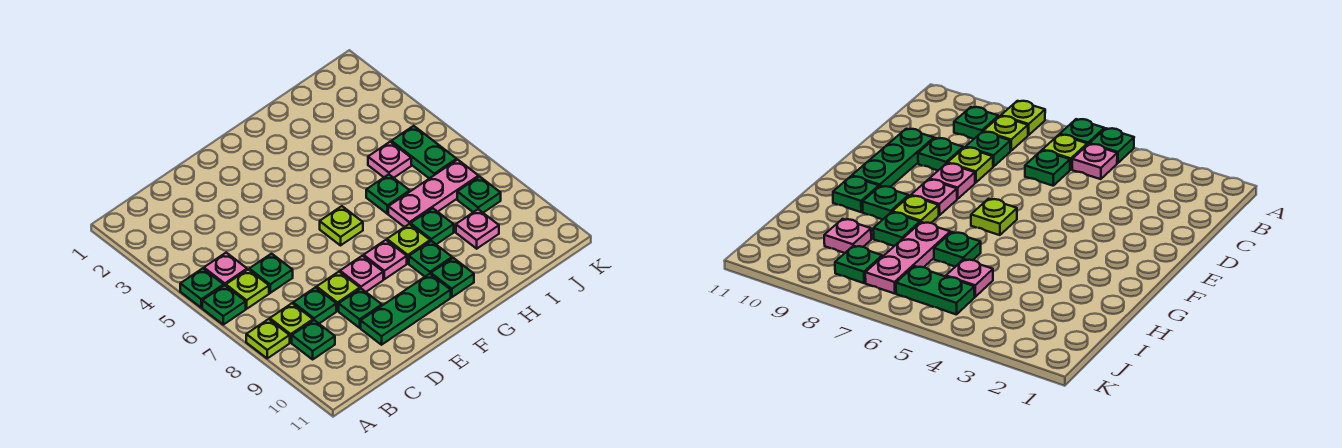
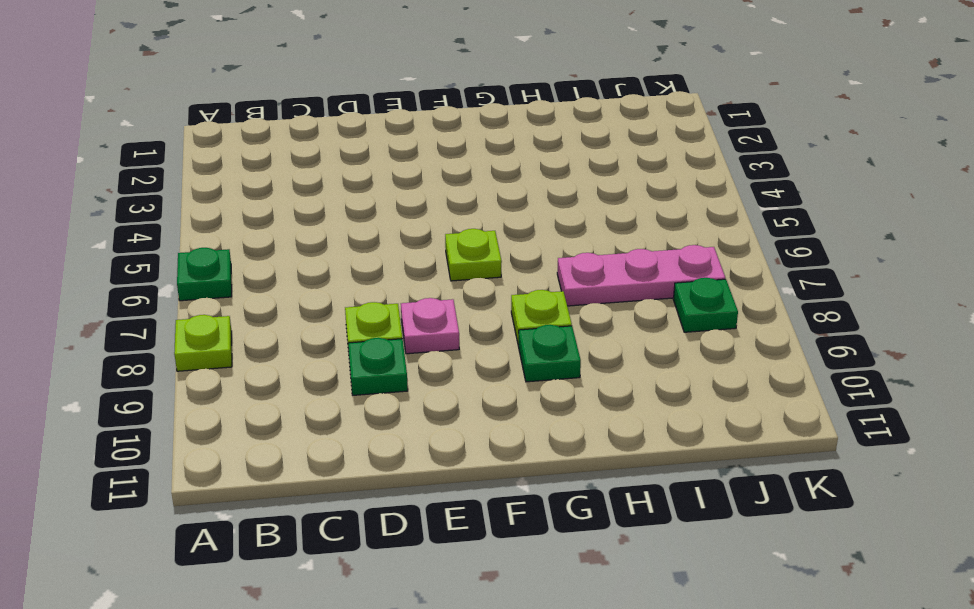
none -> green plate A5 level 1
none -> pink plate B5 level 1
none -> lime plate B6 level 1

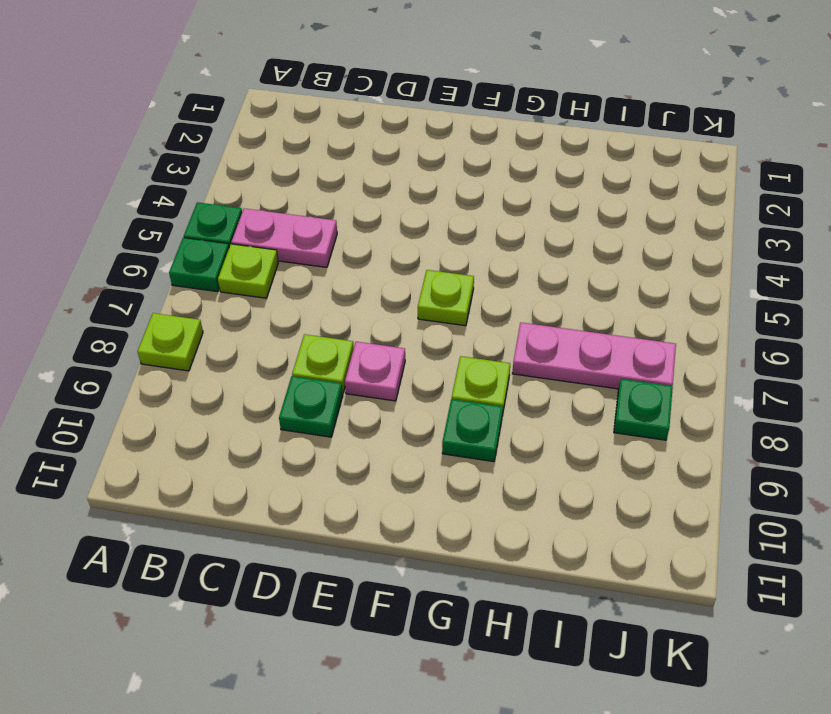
pink plate B5:C5 level 1 -> pink plate B5 level 1
none -> lime plate B8 level 1
none -> green plate B9 level 1
none -> green plate C6 level 1

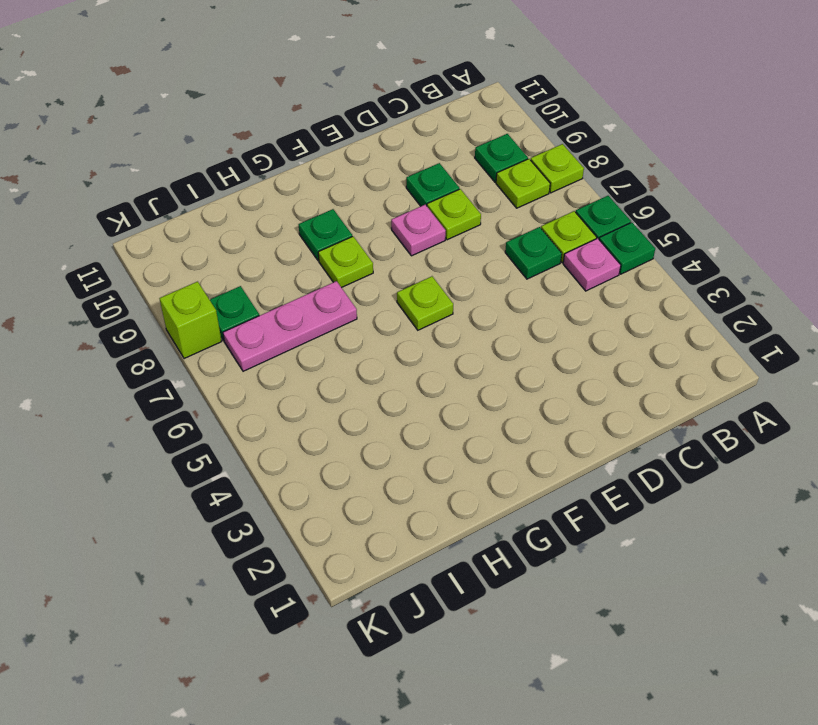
lime brick K8 level 1 -> none
none -> green plate C8 level 1
none -> green plate D10:F10 level 1
none -> pink plate F8 level 1

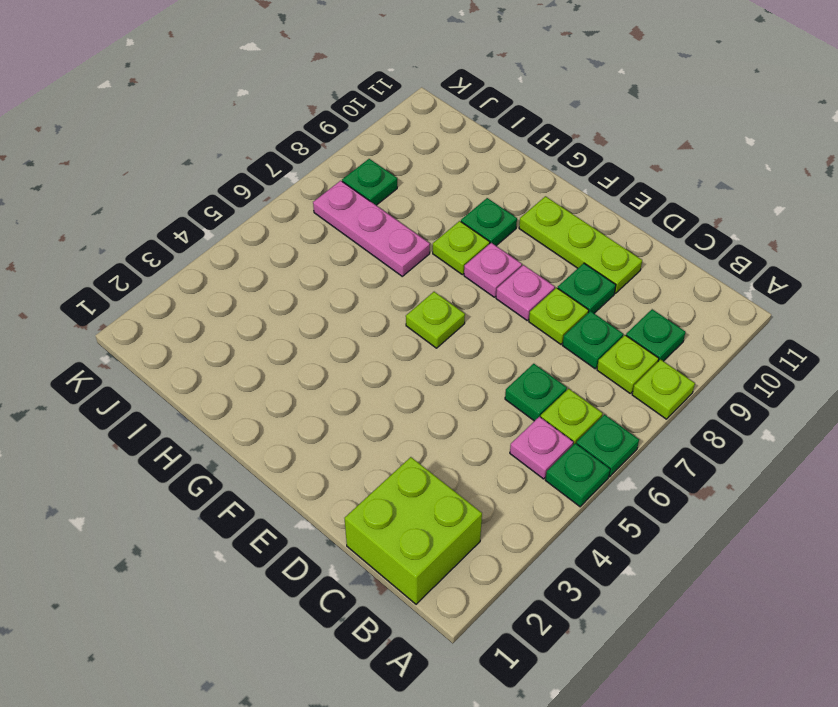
lime brick B1:C2 level 1 -> none
lime plate D10:F10 level 1 -> green plate D10:F10 level 1
none -> green plate G10 level 1
none -> green plate H6 level 1
none -> green plate H8 level 1

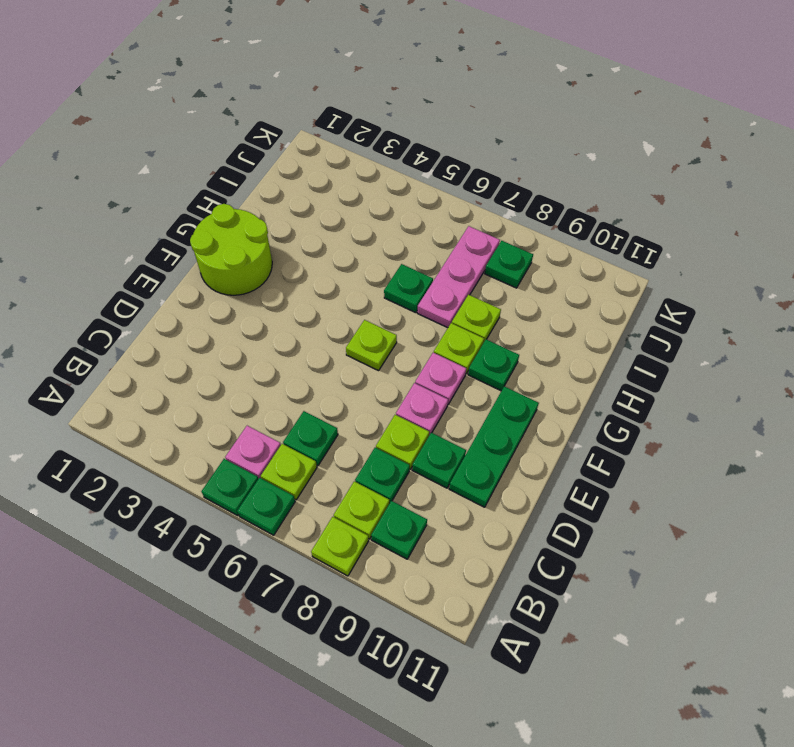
lime round brick F1:G2 level 1 -> none
lime plate H8 level 1 -> green plate H8 level 1
none -> green plate G10 level 1
none -> pink plate I5 level 1
none -> pink plate I9 level 1

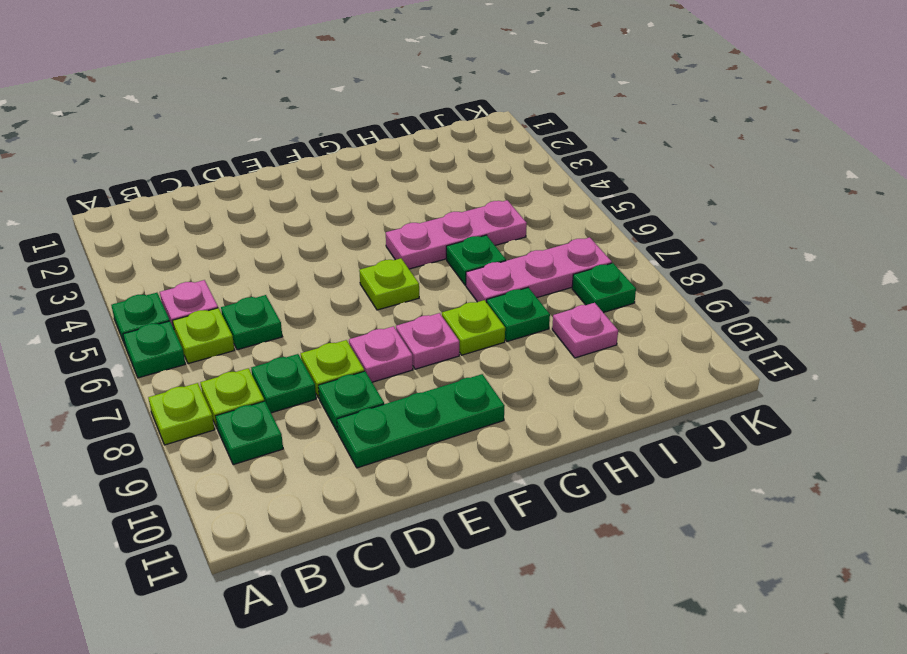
pink plate G5:I5 level 1 -> pink plate I5 level 1
none -> green plate G9 level 1
none -> green plate G10 level 1
none -> green plate J5:J6 level 1

